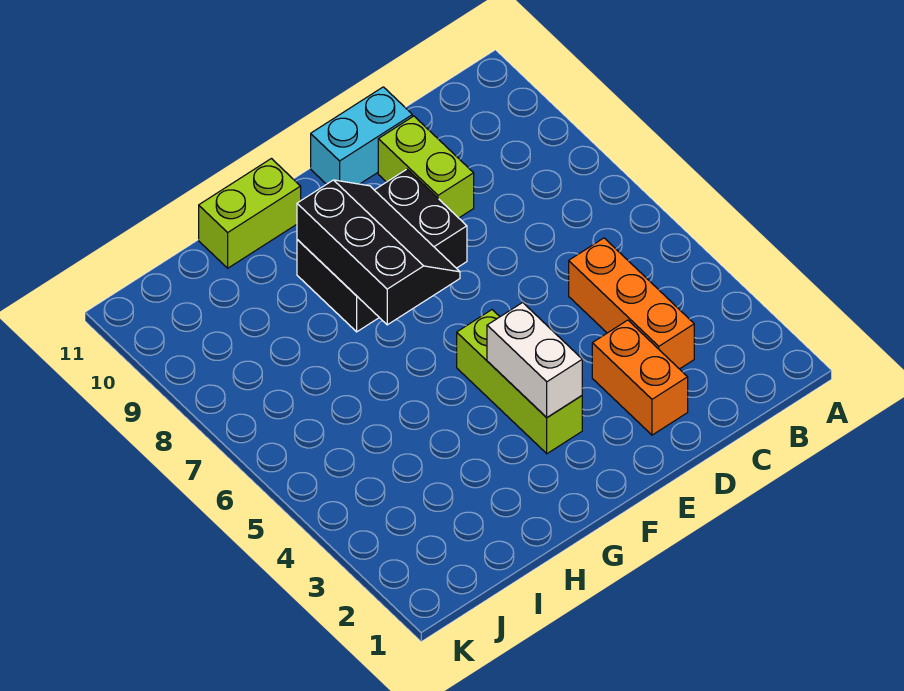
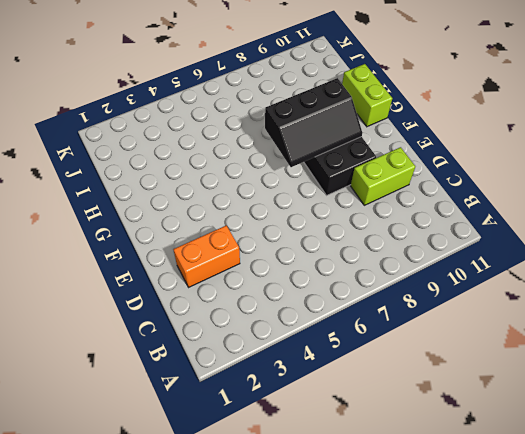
none -> orange brick C3:C5 level 1
none -> cyan brick D11:E11 level 1

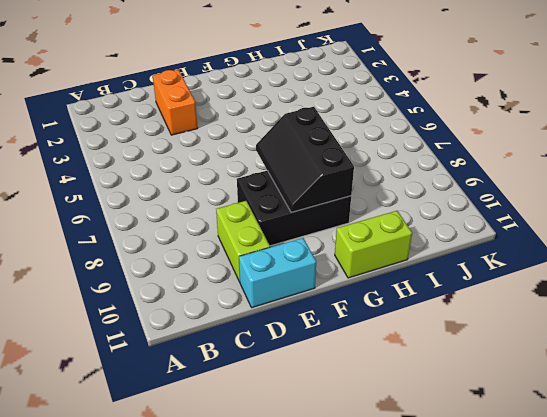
none -> orange brick C3:C5 level 1
none -> lime brick F3:F5 level 1

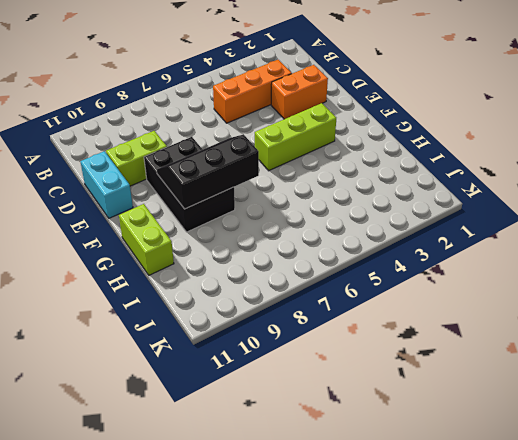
none -> white brick F3:F4 level 2

